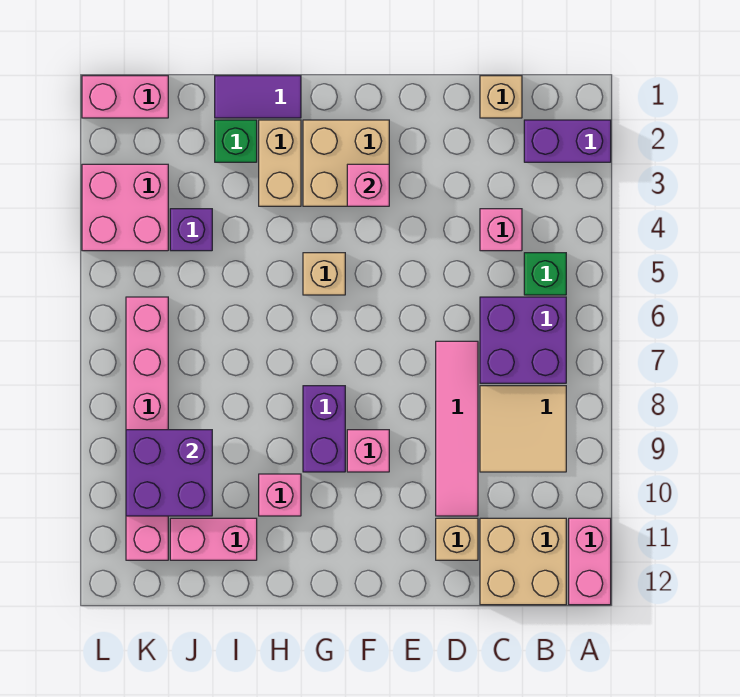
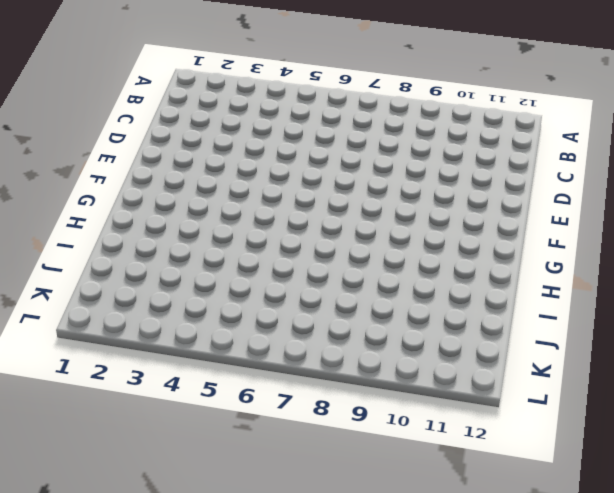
none -> purple brick A2:B2 level 1
none -> pink brick A11:A12 level 1
none -> green brick B5 level 1

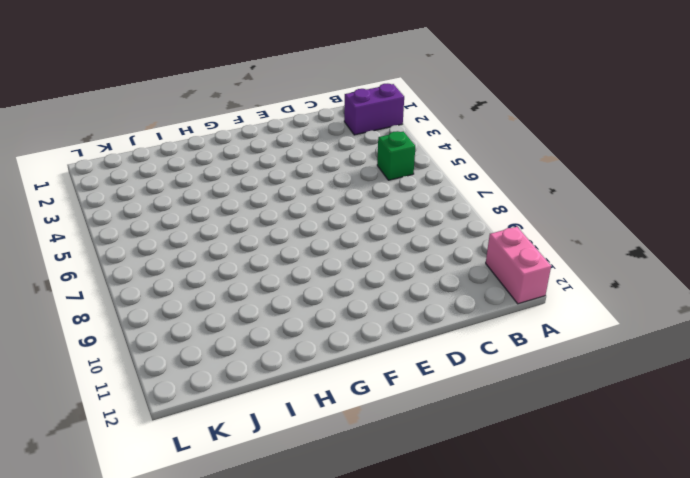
none -> purple brick B6:C7 level 1
none -> tan tile B8:C9 level 1
none -> tan brick B11:C12 level 1

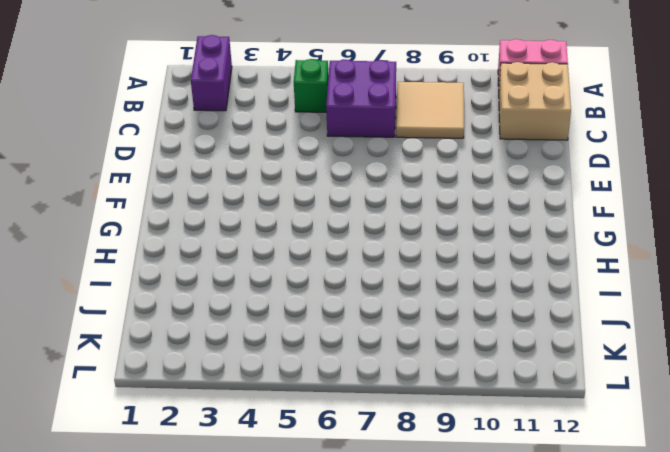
none -> tan brick C1 level 1
none -> pink brick C4 level 1
none -> pink tile D7:D10 level 1

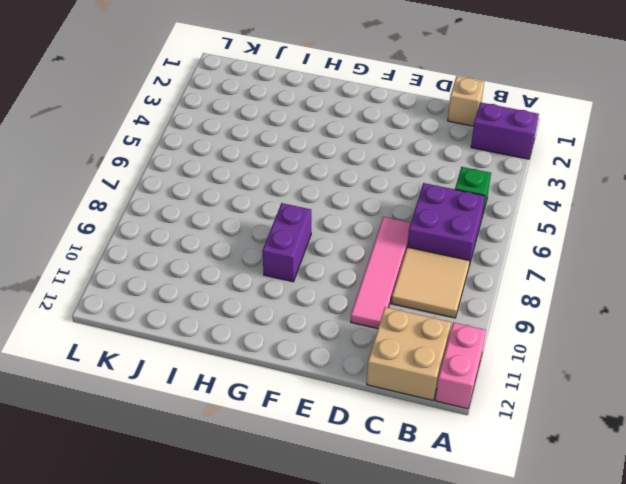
none -> pink brick C4 level 1
none -> tan brick D11 level 1
none -> tan brick F2:G3 level 1

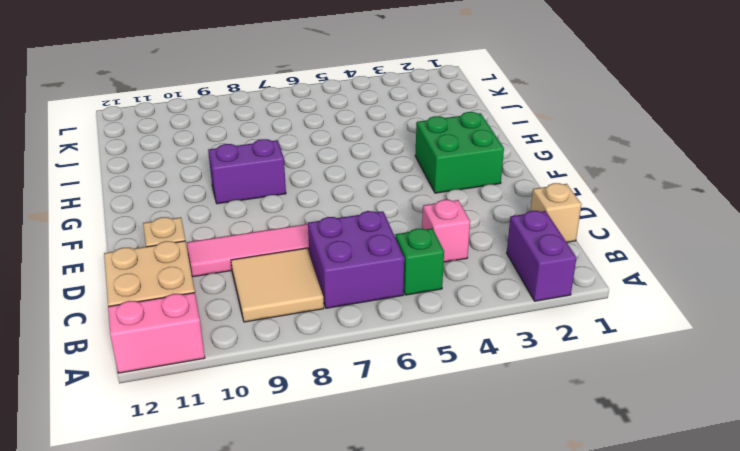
green brick F2:G3 level 1 -> tan brick F2:G3 level 1
none -> pink brick F9 level 1
none -> tan brick G5 level 1
none -> purple tile H1:I1 level 1

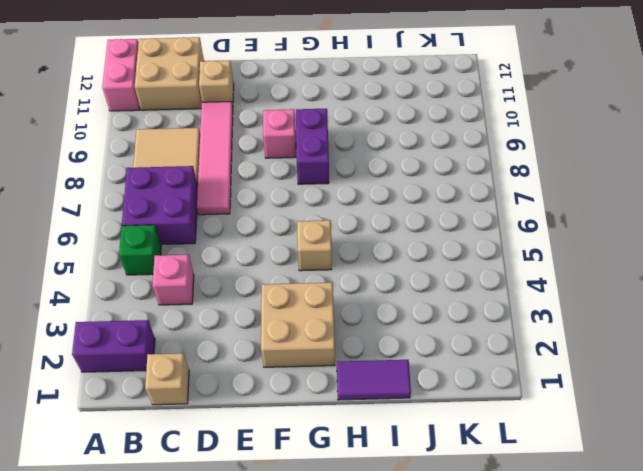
none -> tan brick H2:H3 level 1
none -> pink brick H10 level 1
none -> green brick I2 level 1

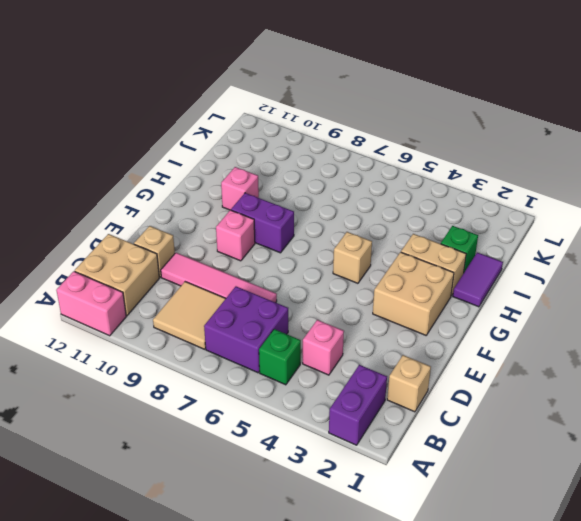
none -> pink brick I11:J11 level 1
none -> purple brick J4 level 1
none -> pink brick K1:L1 level 1

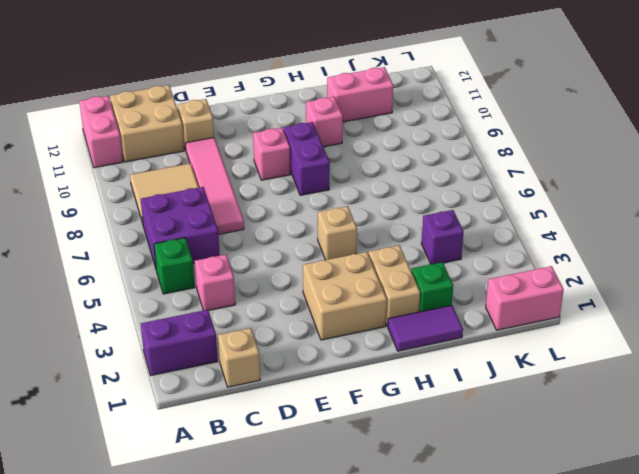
none -> pink brick K3:L4 level 1
none -> pink brick K6:K11 level 1
none -> pink brick F3 level 2

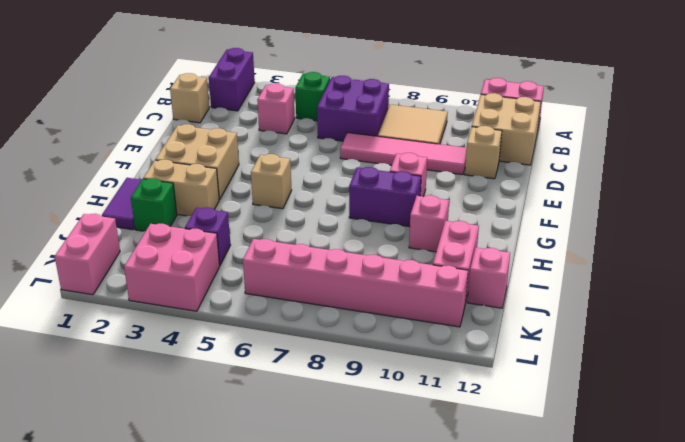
pink brick J12 level 1 -> pink brick F3 level 2
none -> purple brick J9:K10 level 2

